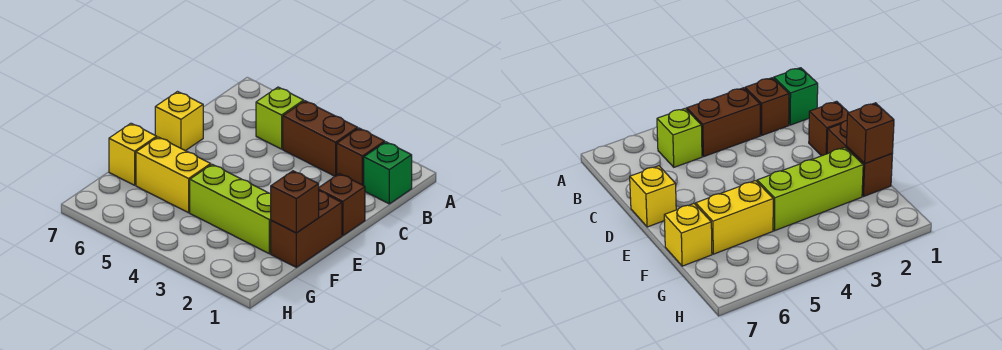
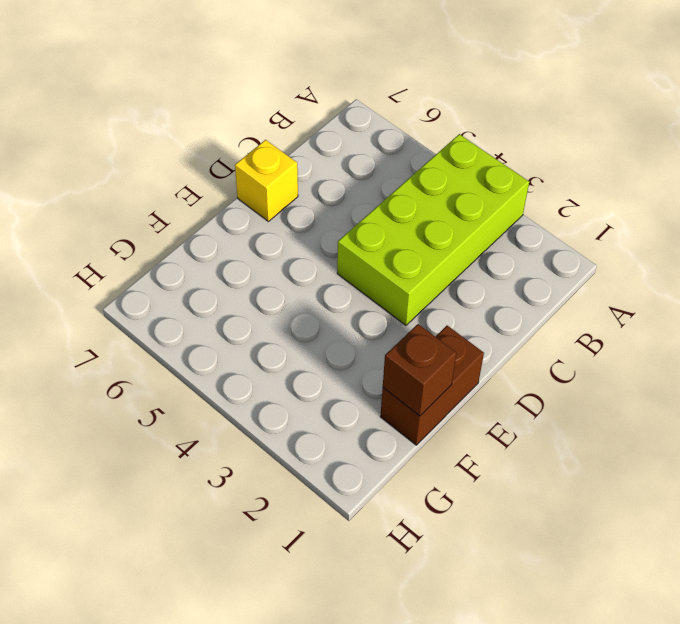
lime brick A3:D4 level 1 -> brown brick B3:B4 level 1
none -> green brick B1 level 1
none -> brown brick B2 level 1

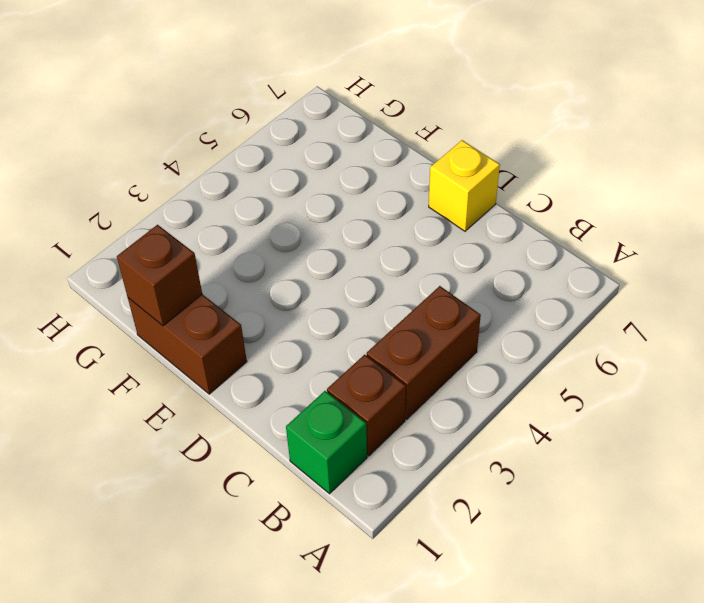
none -> lime brick B5 level 1
none -> brown brick D1 level 1

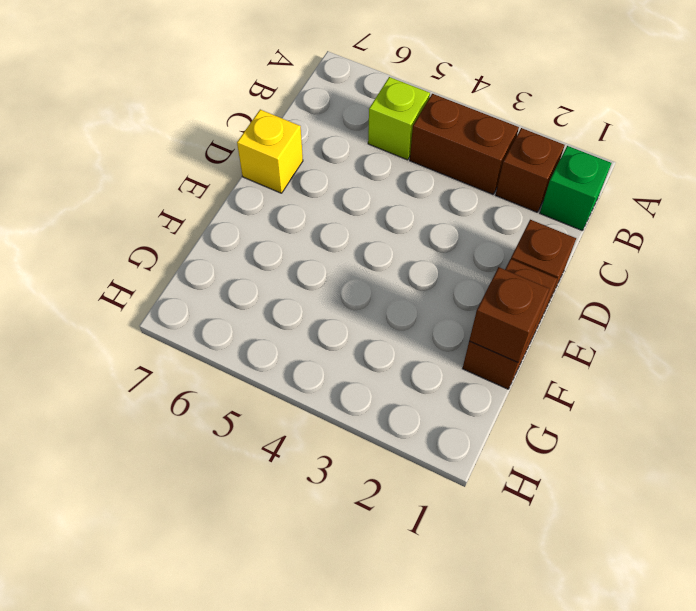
none -> lime brick F2:F4 level 1
none -> yellow brick F5:F6 level 1

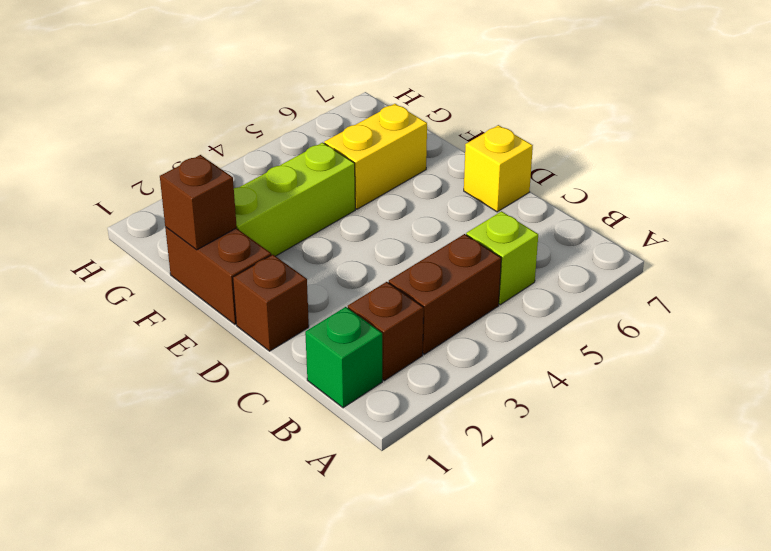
none -> yellow brick F7 level 1

